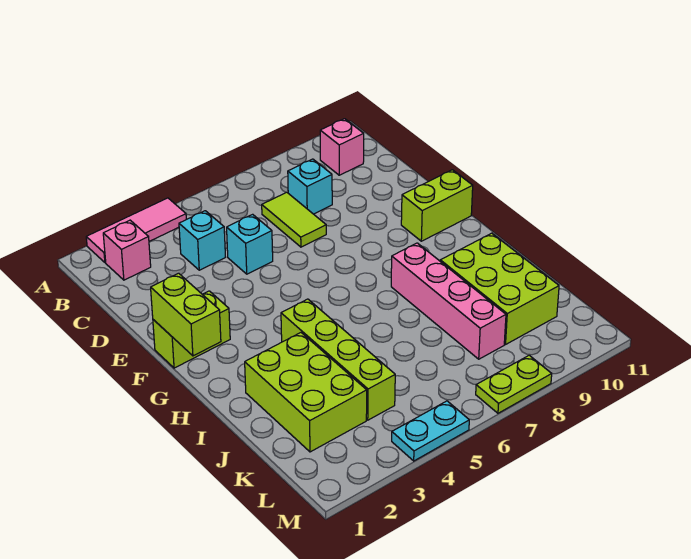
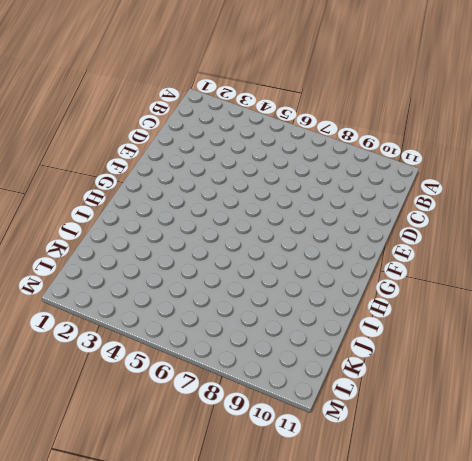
none -> pink tile A2:A4 level 1
none -> pink brick B2 level 1
none -> pink brick B10 level 1

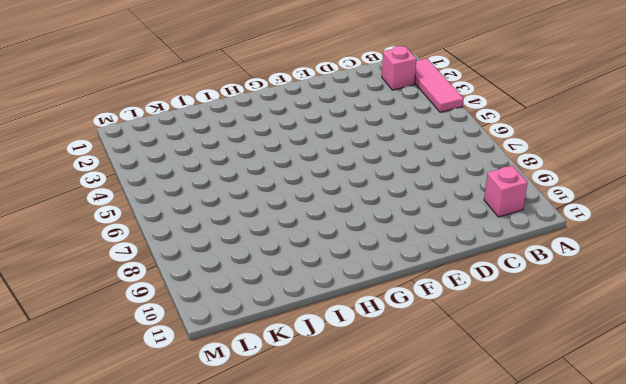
none -> cyan brick C4 level 1
none -> lime tile C7:D7 level 1
none -> cyan brick C8 level 1

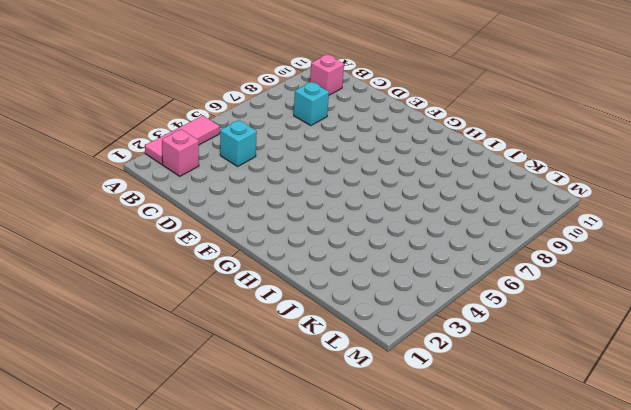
none -> lime tile C7:D7 level 1
none -> cyan brick D5 level 1
none -> lime brick F1:F2 level 1

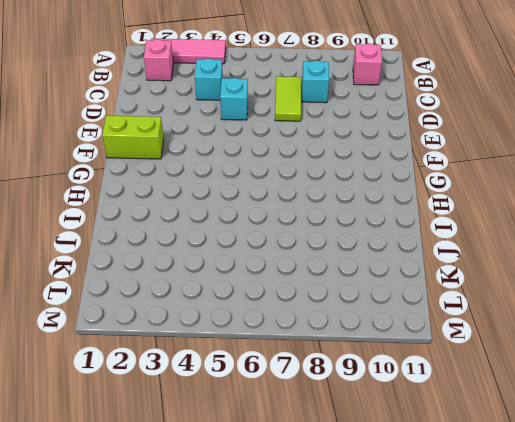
none -> lime brick F10:F11 level 1
none -> lime brick H4:K4 level 1
none -> pink brick H8:K8 level 1

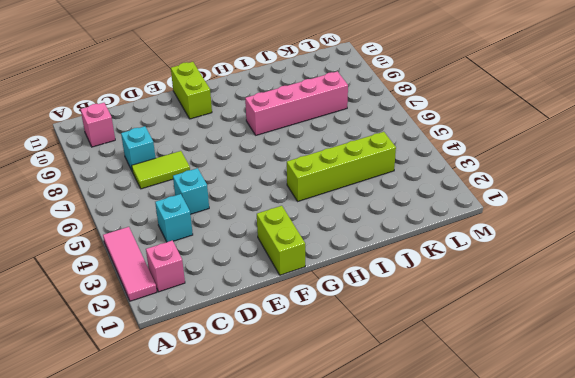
none -> lime brick I2:K3 level 1
none -> lime brick I9:K10 level 1
none -> cyan plate M4:M5 level 1

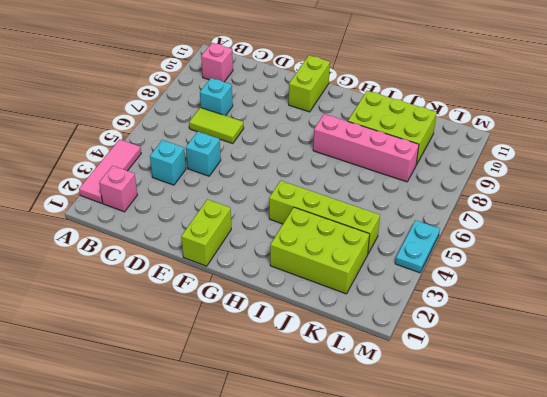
none -> lime plate M7:M8 level 1
none -> lime brick F1:G1 level 2

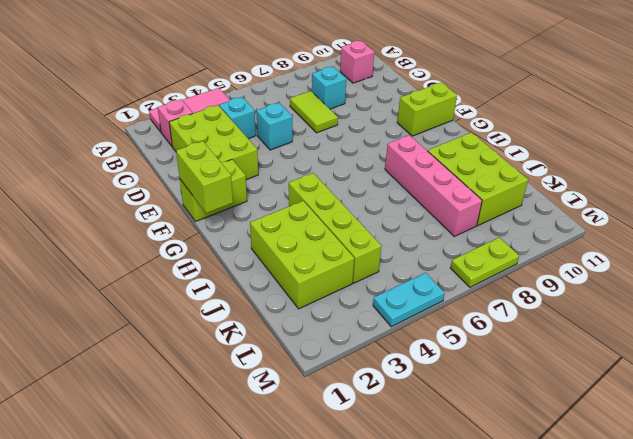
lime brick C2:E3 level 1 -> none

